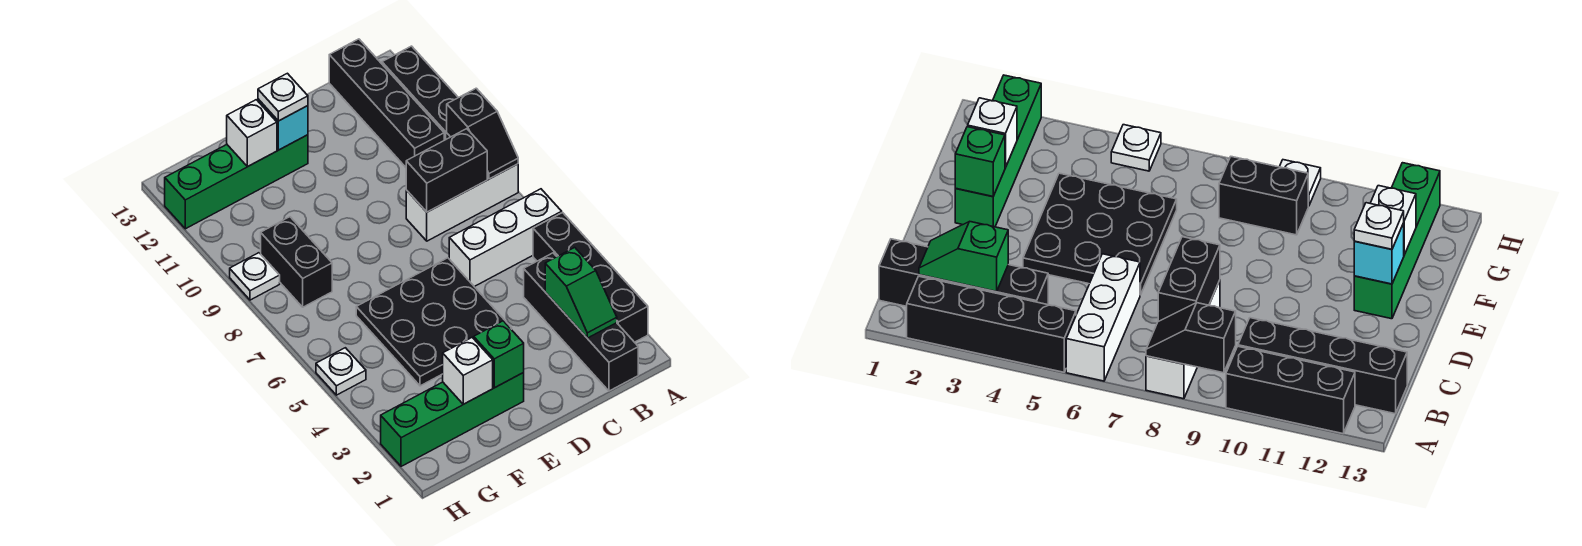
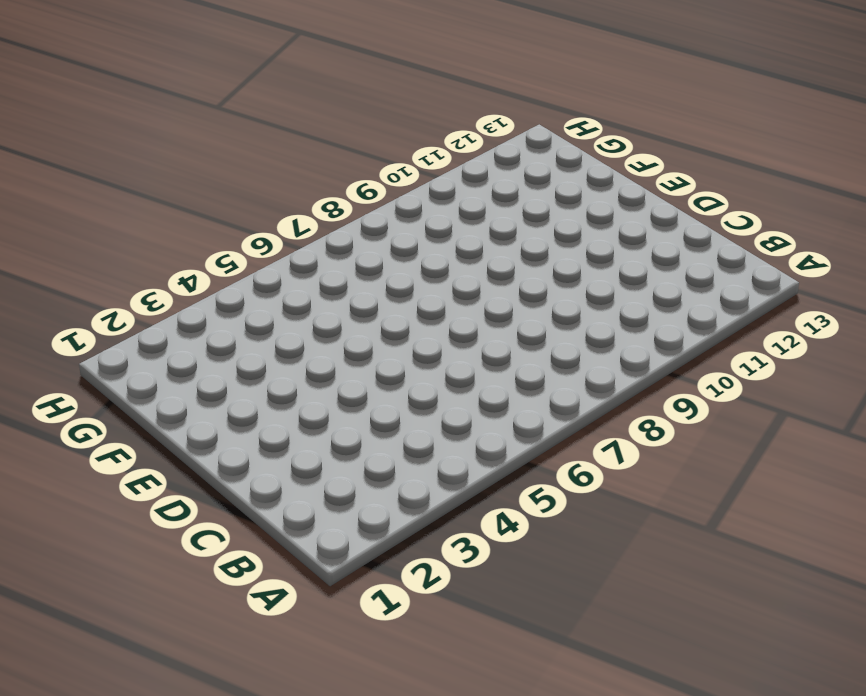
none -> black brick A2:A5 level 1
none -> white brick A6:C6 level 1
none -> white brick A8:C8 level 1

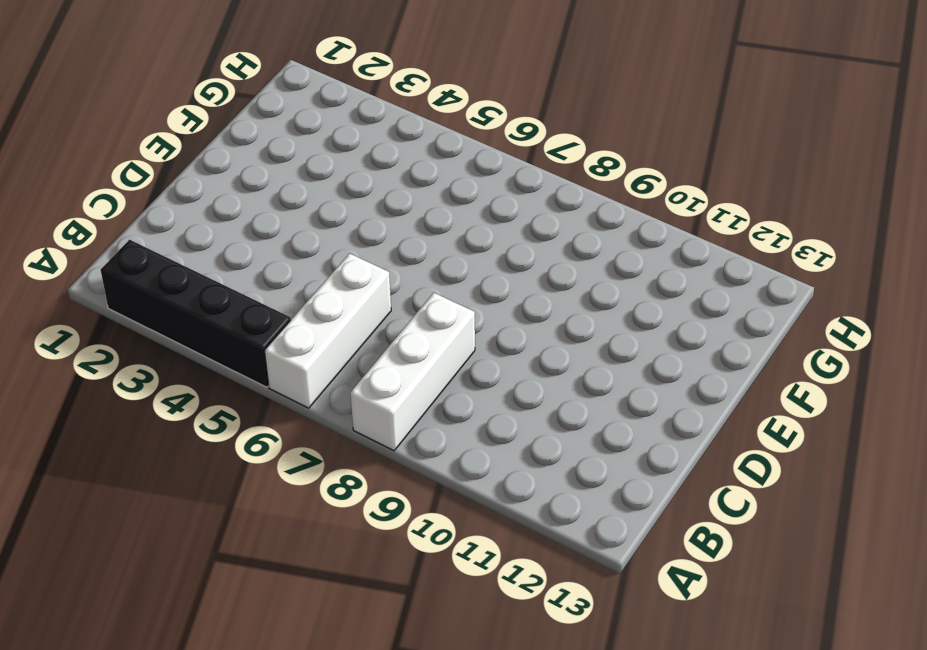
none -> black brick A10:A12 level 1
none -> black brick B1:B4 level 1
none -> black brick B10:B13 level 1

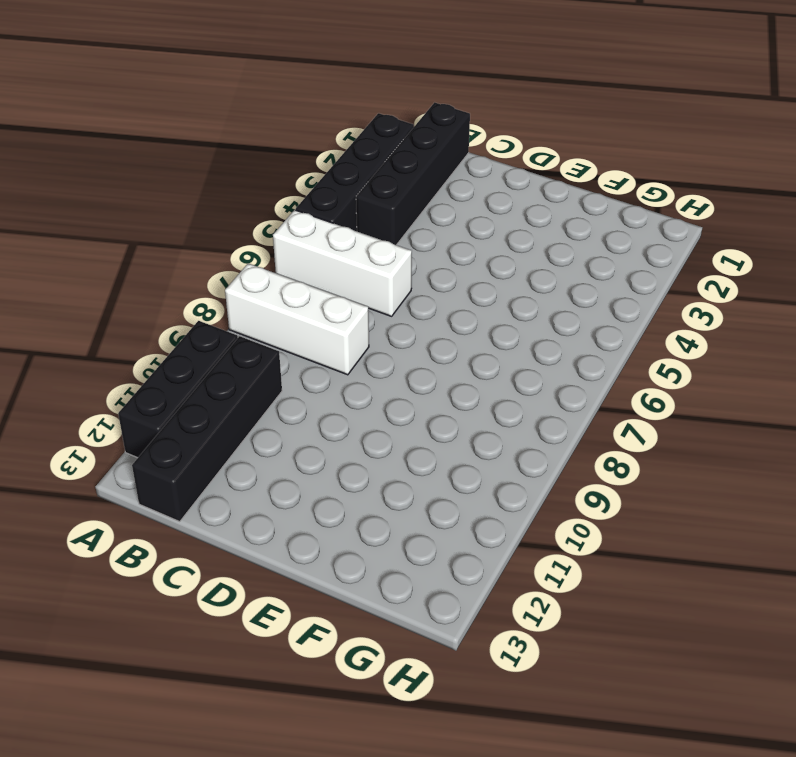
none -> black plate D4:F6 level 1
none -> green brick E2:H2 level 1
none -> green brick E12:H12 level 1

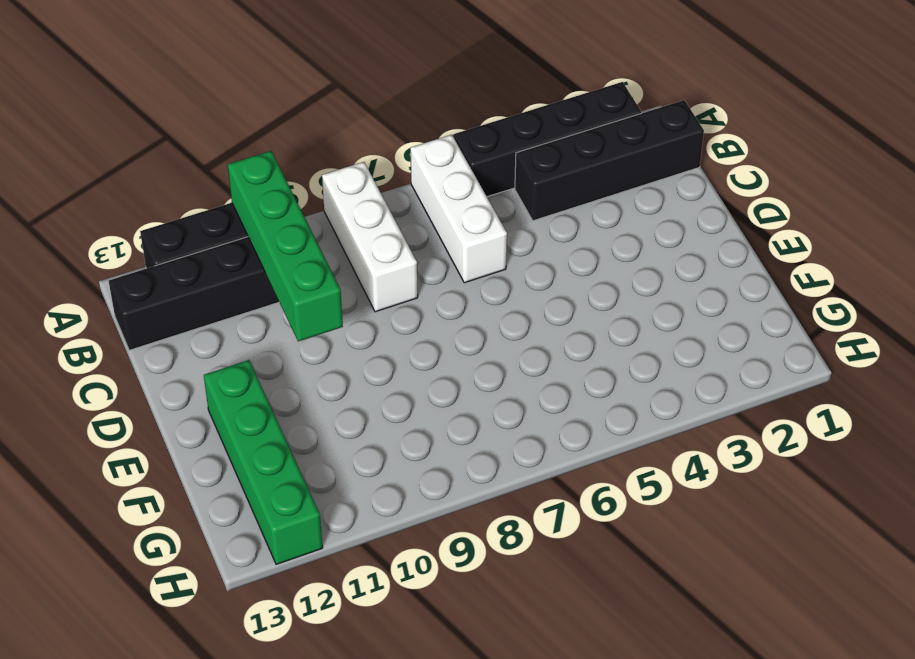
green brick A10:D10 level 2 -> green brick E2:H2 level 1
none -> black plate D4:F6 level 1
none -> black brick G8:G9 level 1
none -> white plate H5 level 1

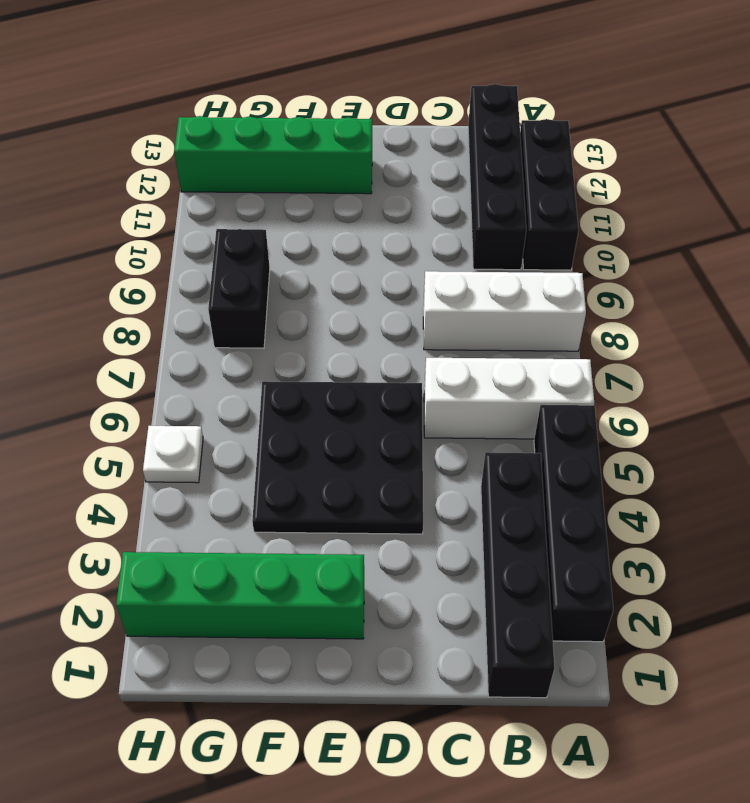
none -> white plate H9 level 1
none -> black slope A8:A9 level 2 top 9
none -> green slope B2:B3 level 2 top 3

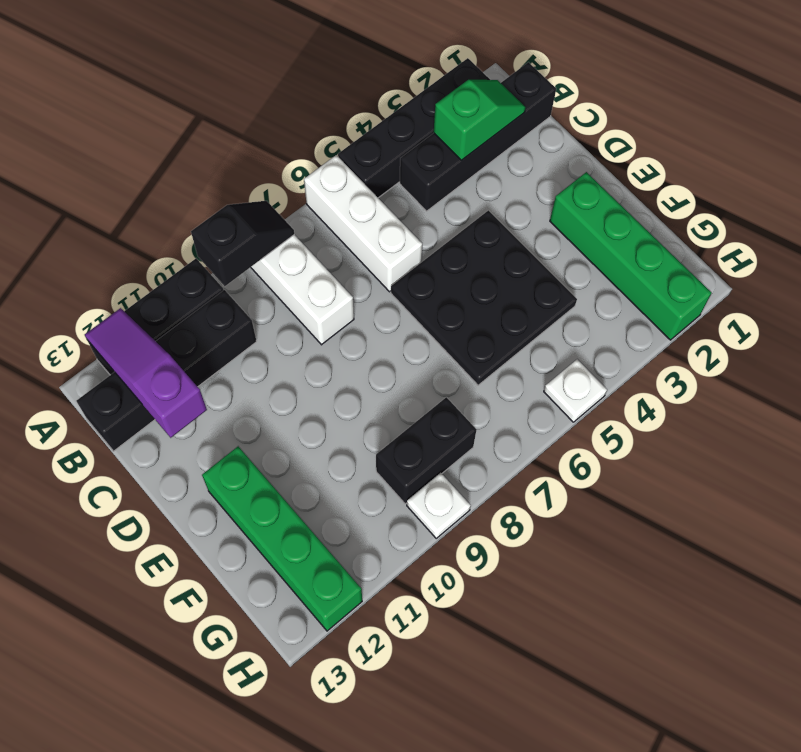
purple slope A12:C12 level 2 top C -> none
none -> black brick B8:C8 level 2
none -> green brick E2 level 2
none -> cyan brick E12 level 2

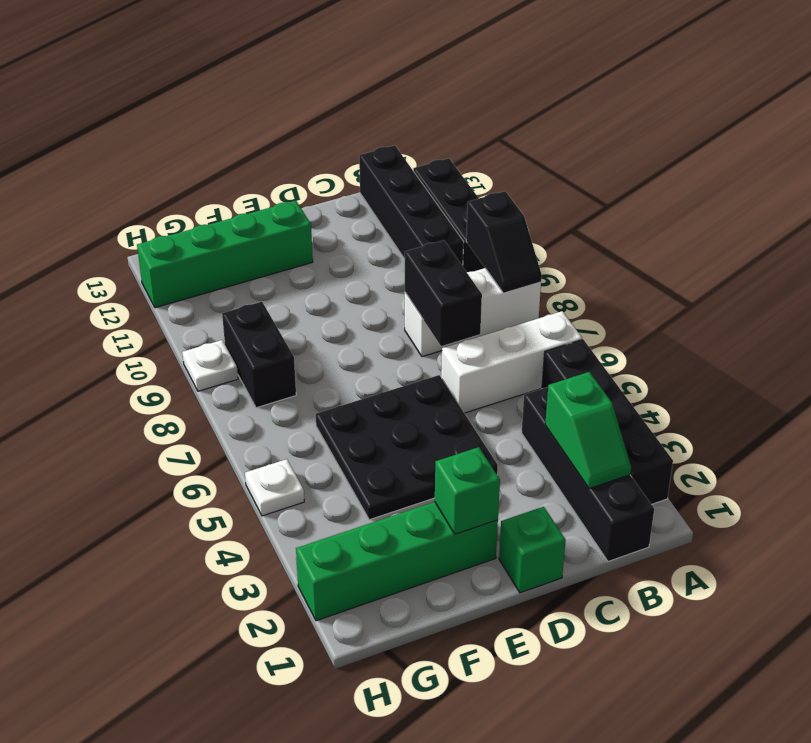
black brick C7:C8 level 2 -> black brick B8:C8 level 2
green brick D1 level 1 -> none
none -> cyan brick E12 level 2
none -> white brick F2 level 2
none -> white brick F12 level 2

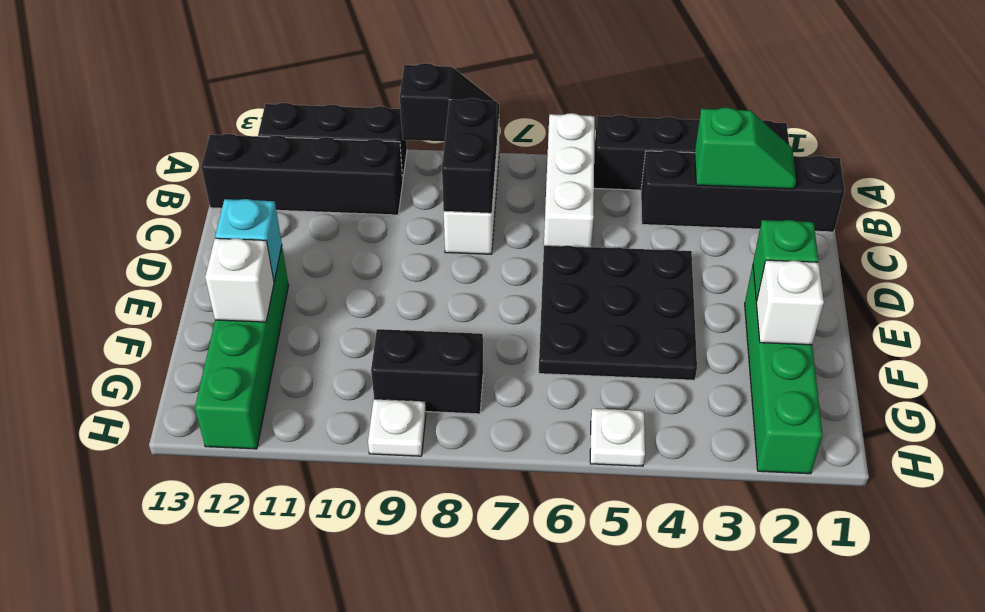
none -> white plate E12 level 3

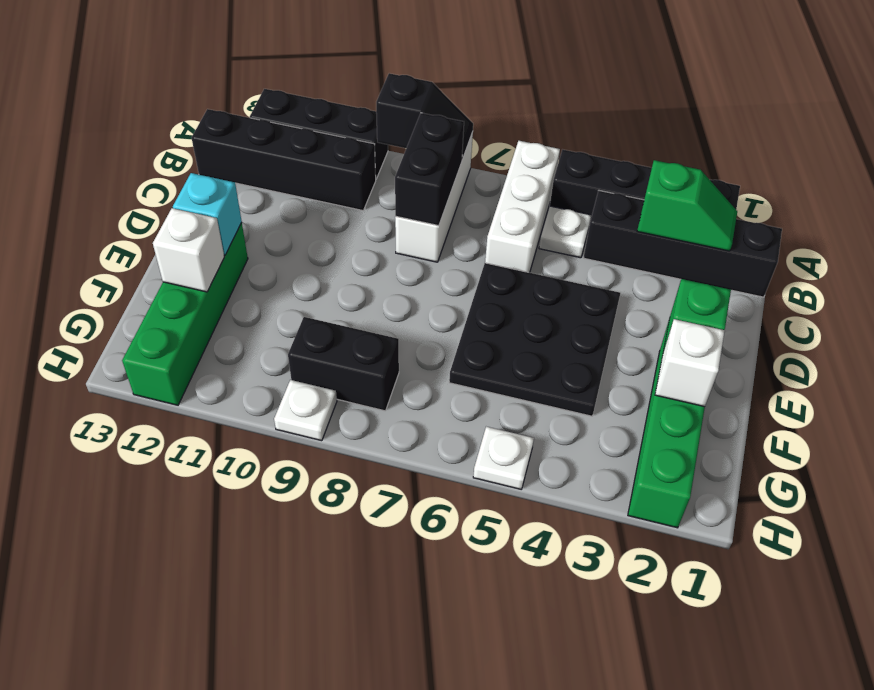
white plate B5 level 1 -> white plate E12 level 3

